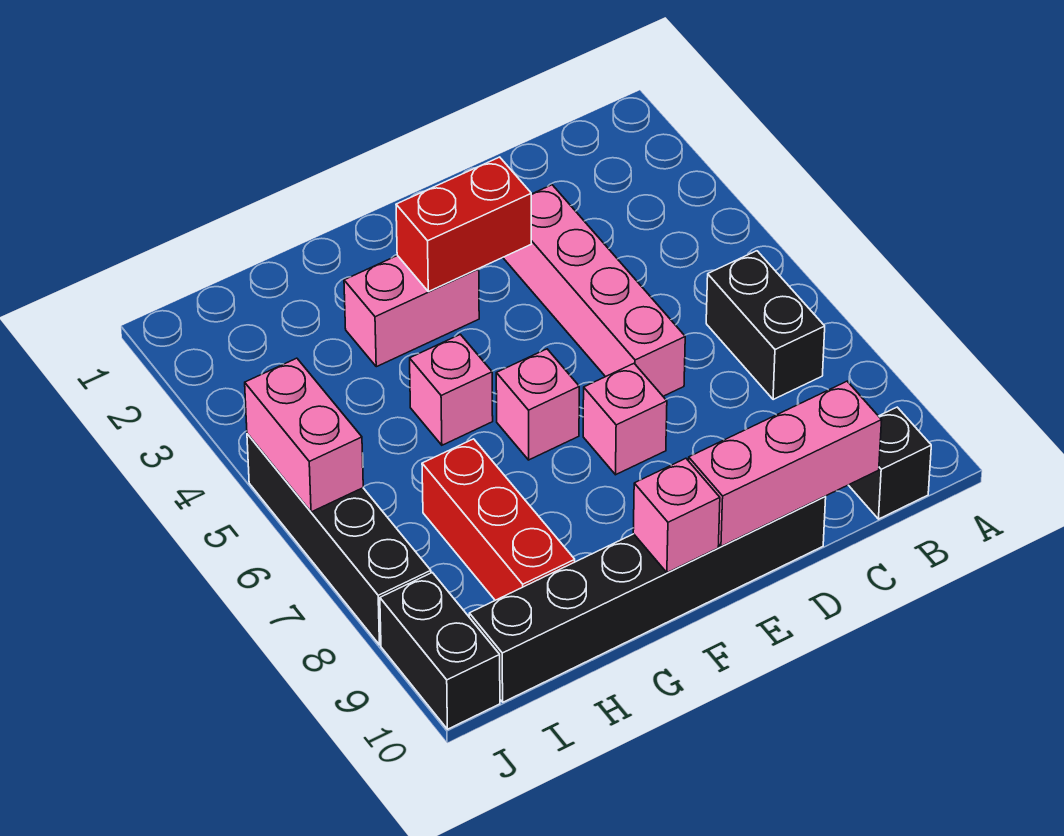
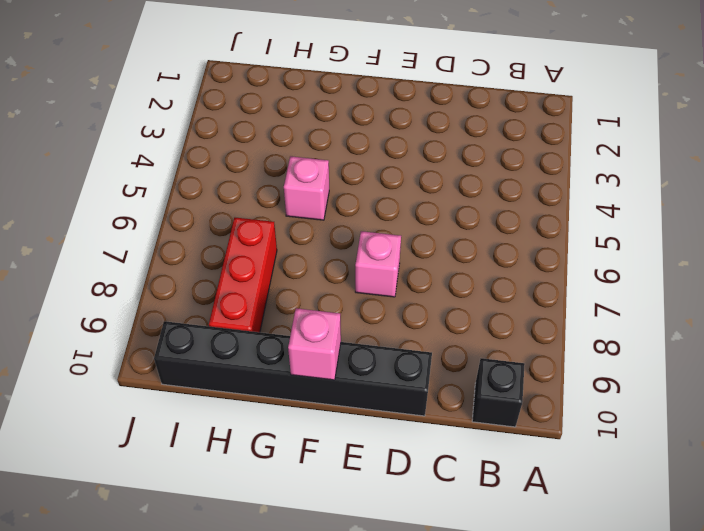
none -> black brick B6:B7 level 1
none -> pink brick D3:D6 level 1
none -> pink brick F3:G3 level 1

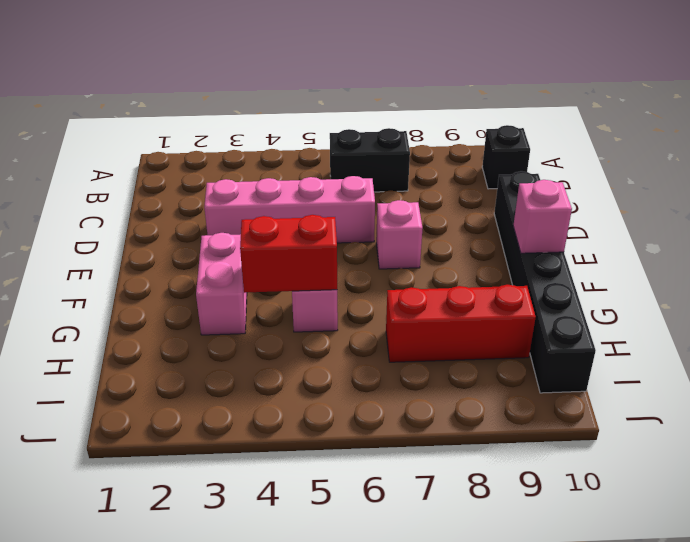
red brick G4:G5 level 2 -> red brick E3:F3 level 2
none -> pink brick F6 level 1
none -> black brick J5:J8 level 1
none -> black brick J9:J10 level 1

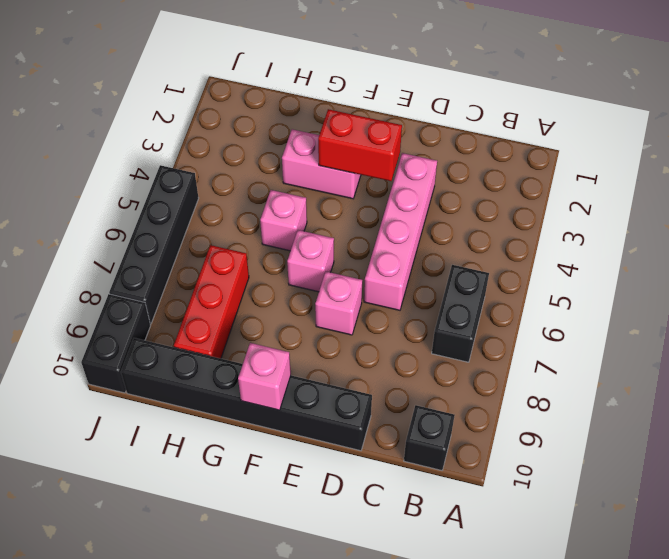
none -> pink brick C10:E10 level 2
none -> pink brick J5:J6 level 2

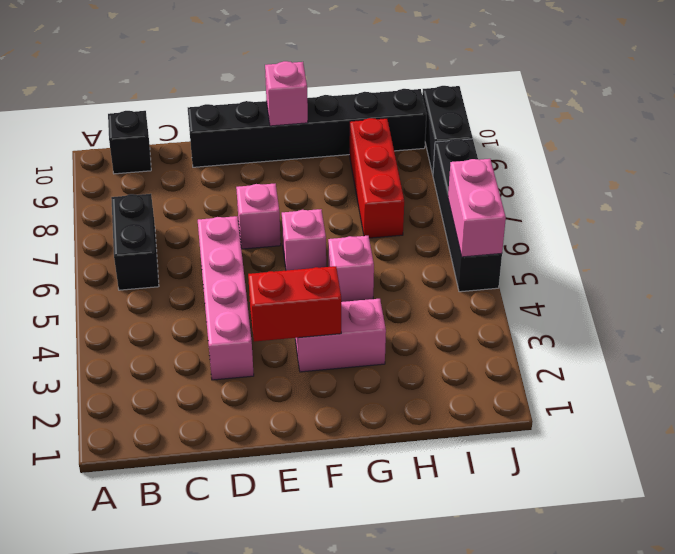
none -> pink brick C10:E10 level 2

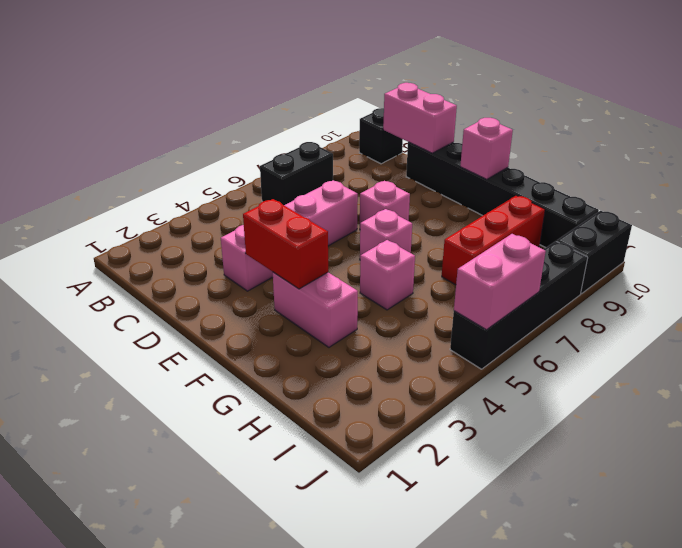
pink brick C10:D10 level 2 -> pink brick C10:E10 level 2

